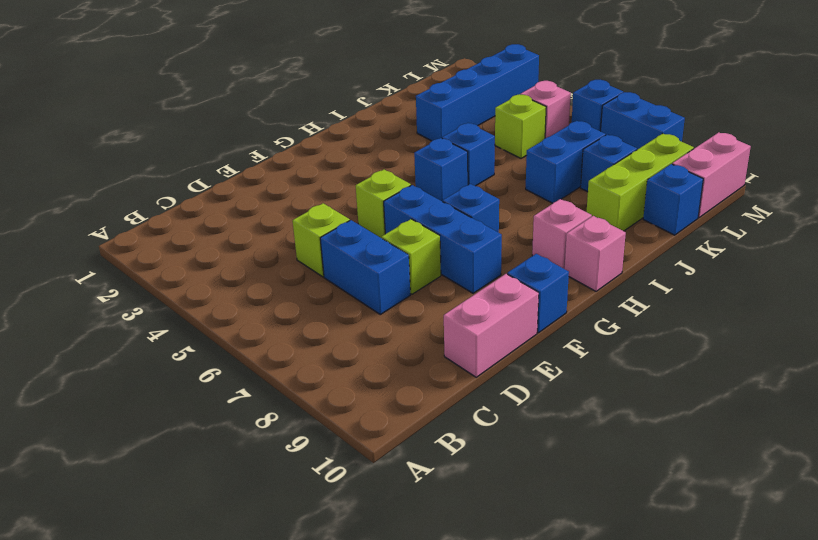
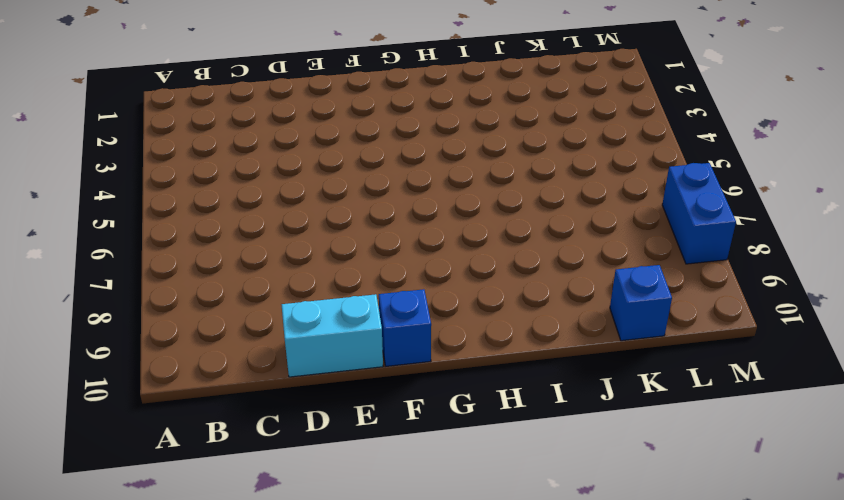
cyan brick D10:E10 level 1 -> pink brick D10:E10 level 1
none -> lime brick D5 level 1
none -> blue brick D6:D7 level 1
none -> lime brick E7 level 1

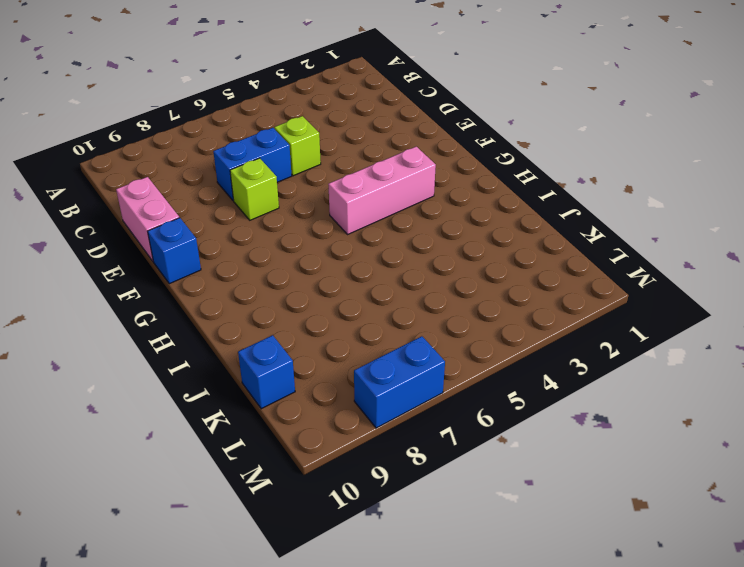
pink brick G3:G5 level 1 -> none
none -> lime brick F5 level 1
none -> blue brick F6:F8 level 1
none -> blue brick G7 level 1

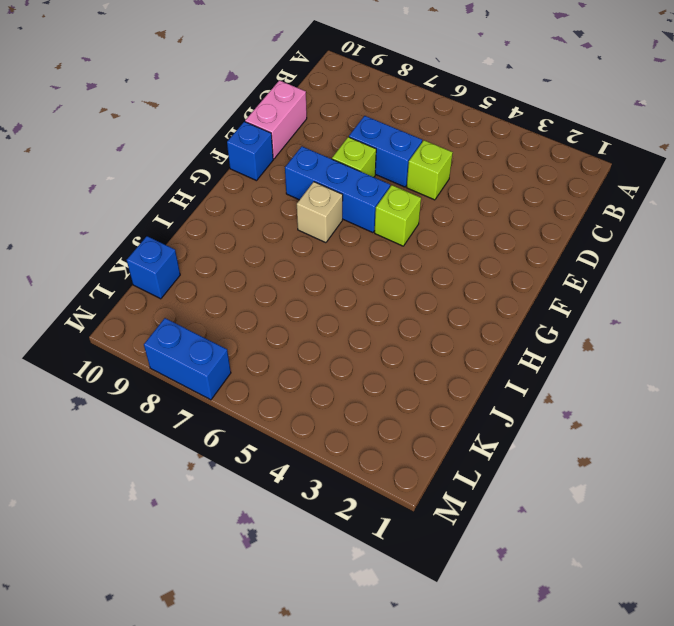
tan brick G7 level 1 -> blue brick G7 level 1
none -> blue brick H5 level 1
none -> pink brick H9 level 1
none -> pink brick H10 level 1

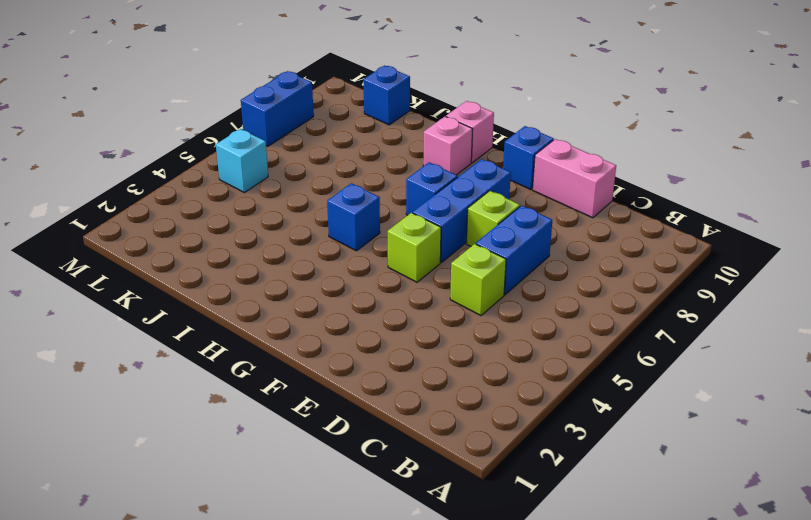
cyan brick L5 level 1 -> pink brick L5 level 1
none -> blue brick I5 level 1
none -> blue brick J3:M3 level 1
none -> blue brick J7:K7 level 1

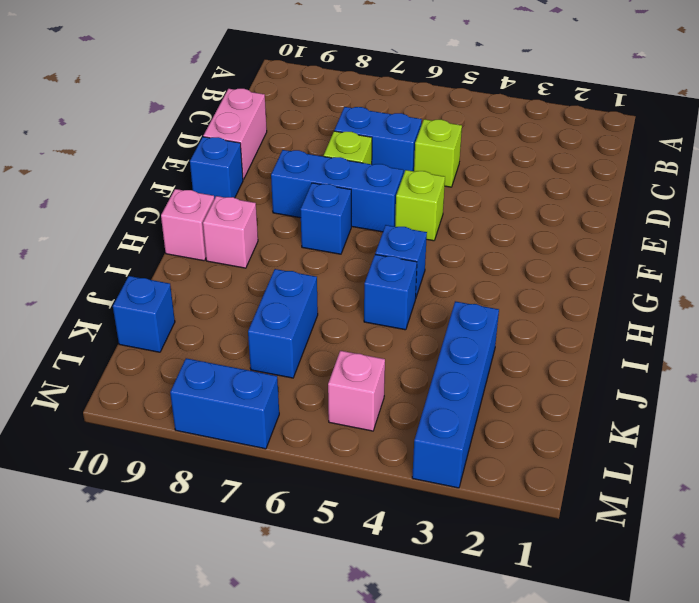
none -> lime brick J9:L9 level 1
none -> lime brick K5 level 1
none -> blue brick K8 level 1

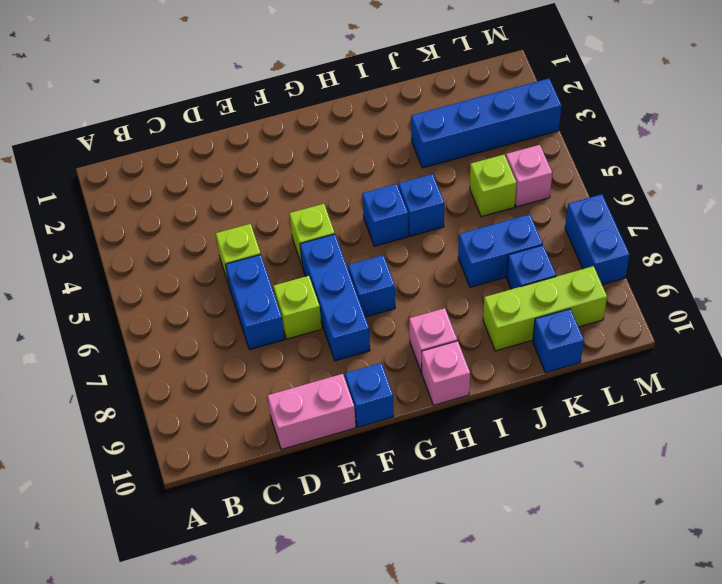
none -> pink brick L10:M10 level 1
none -> blue brick M6 level 1

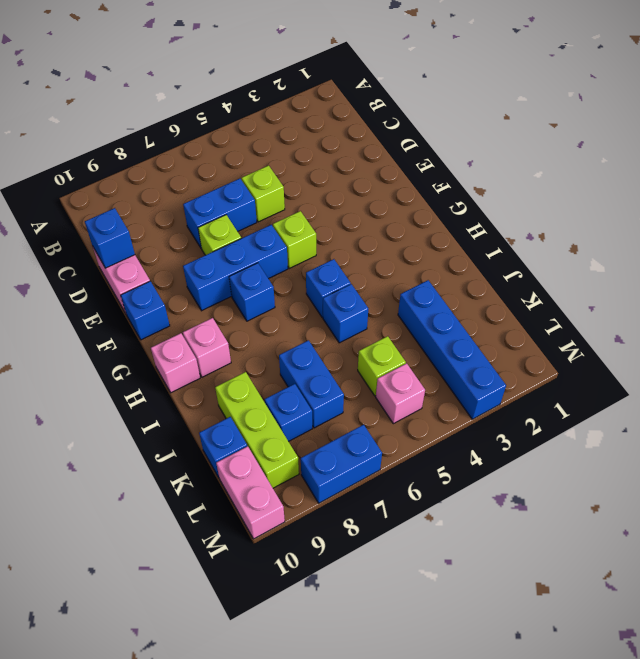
blue brick D10 level 2 -> blue brick M6 level 1

